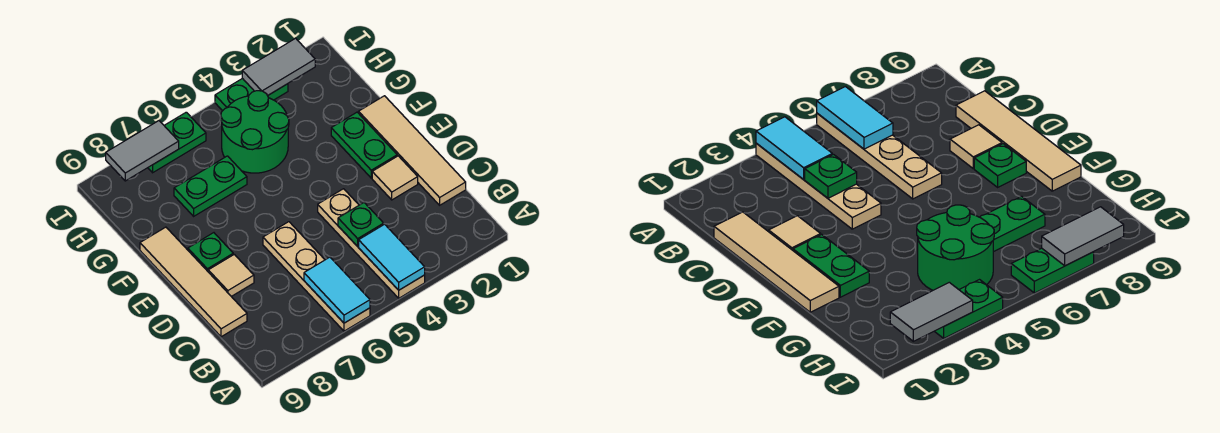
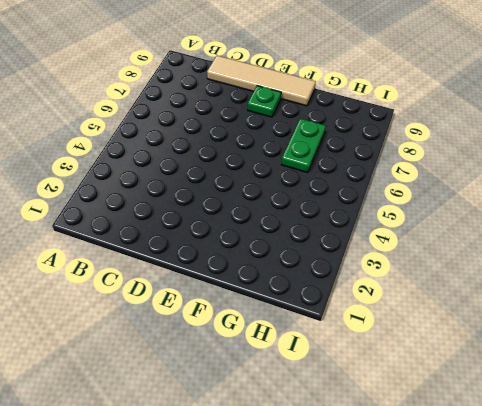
none -> tan plate A4:D4 level 1
none -> tan plate A6:D6 level 1
none -> tan tile C1:F1 level 1

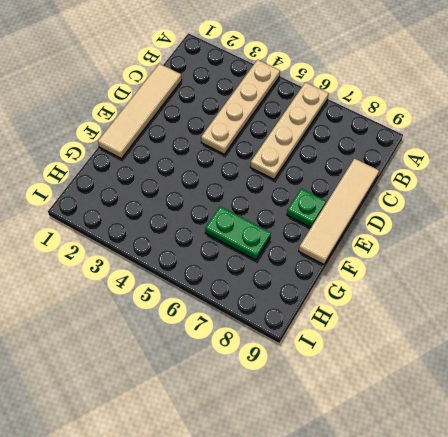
none -> tan tile D2 level 1
none -> tan tile D8 level 1
none -> green plate E2:F2 level 1

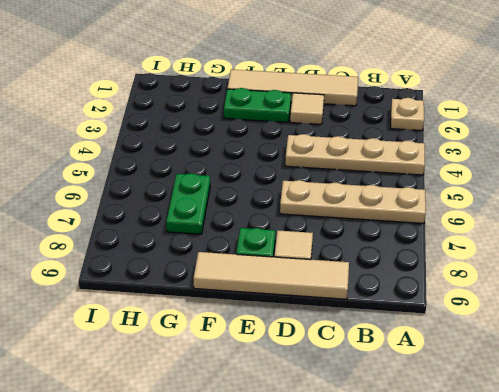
tan plate A2 level 1 -> none
none -> green round brick G4:H5 level 1
none -> green plate I3:I4 level 1
none -> green plate I6:I7 level 1

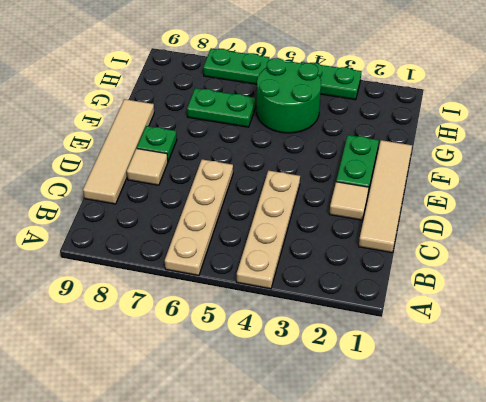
none -> cyan tile A4:B4 level 2
none -> cyan tile A6:B6 level 2
none -> green plate C4 level 2

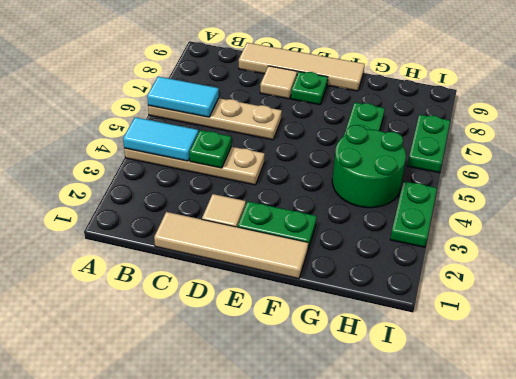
none -> grey tile I2:I3 level 2
none -> grey tile I7:I8 level 2

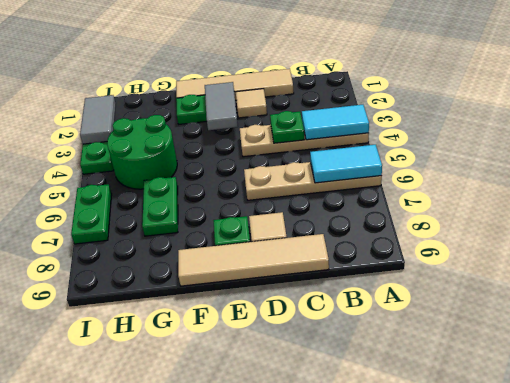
grey tile E2:E3 level 2 -> grey tile I7:I8 level 2

